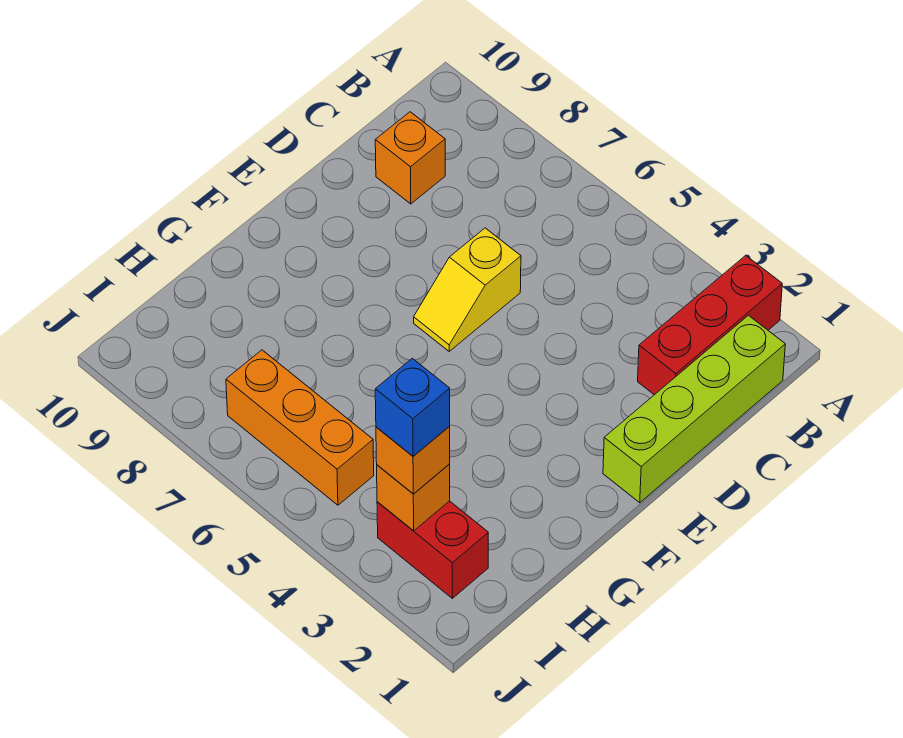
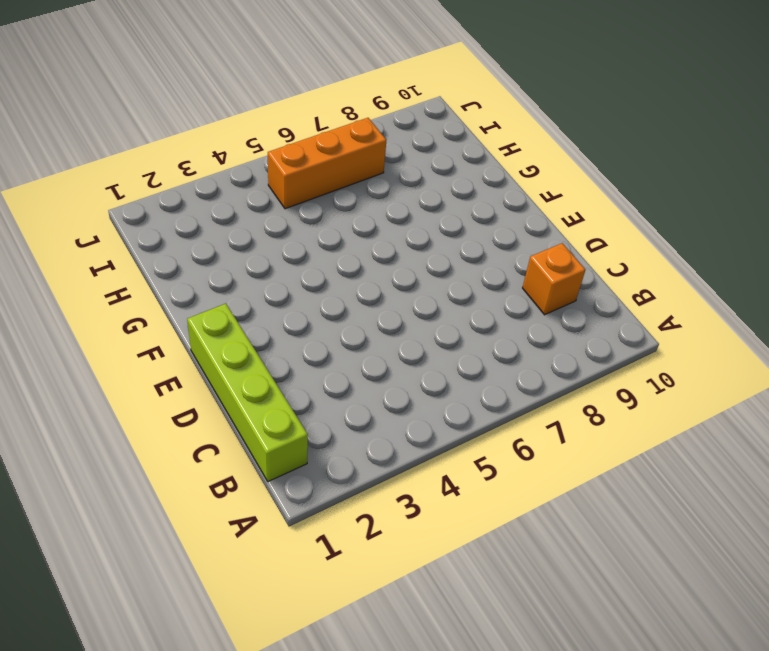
none -> red brick A2:C2 level 1
none -> yellow slope D6:E6 level 1 top D

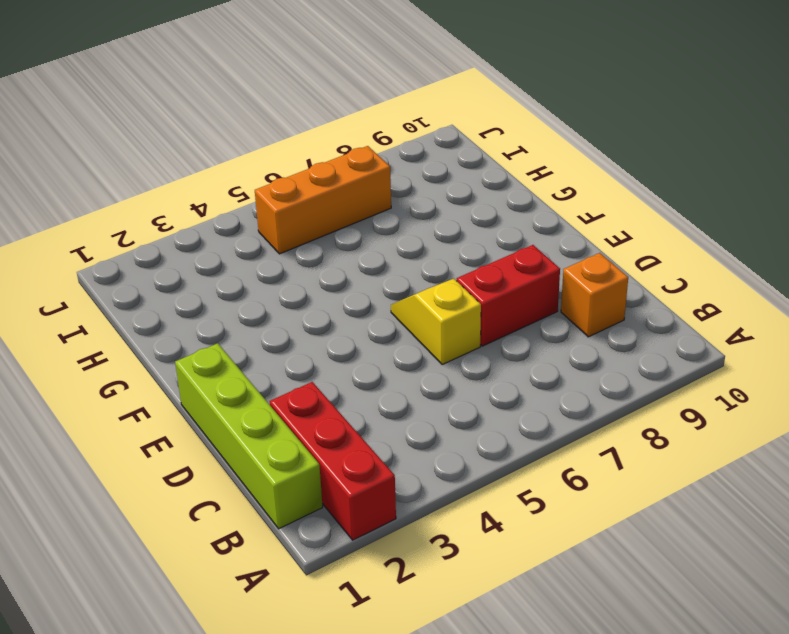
red brick D7:D8 level 1 -> red brick I2:I3 level 1
none -> orange brick I3 level 2
none -> orange brick I3 level 3

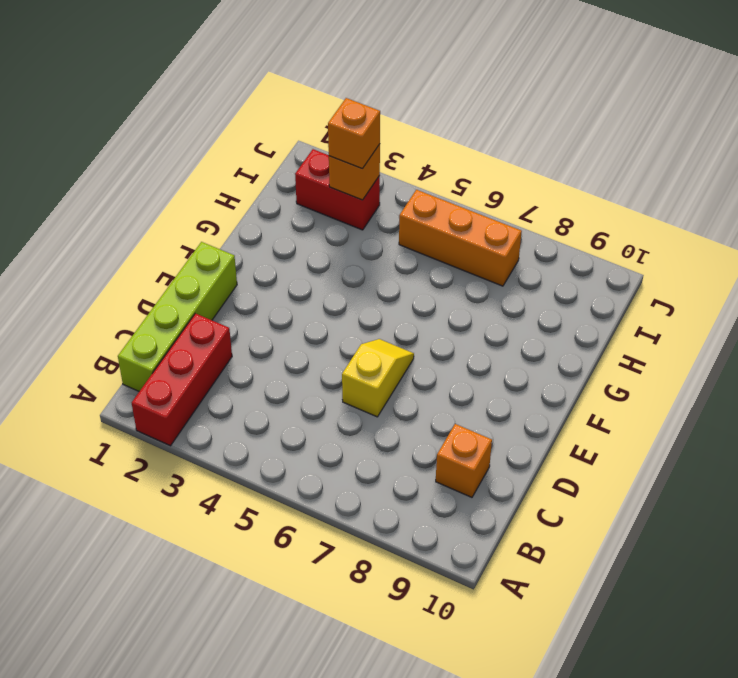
none -> blue brick I3 level 4

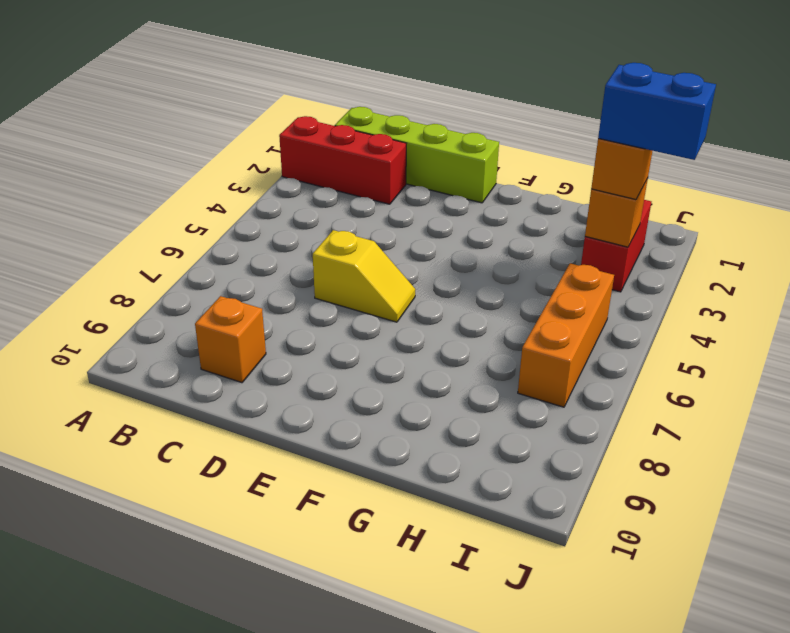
blue brick I3:J3 level 4 -> blue brick I3 level 4

